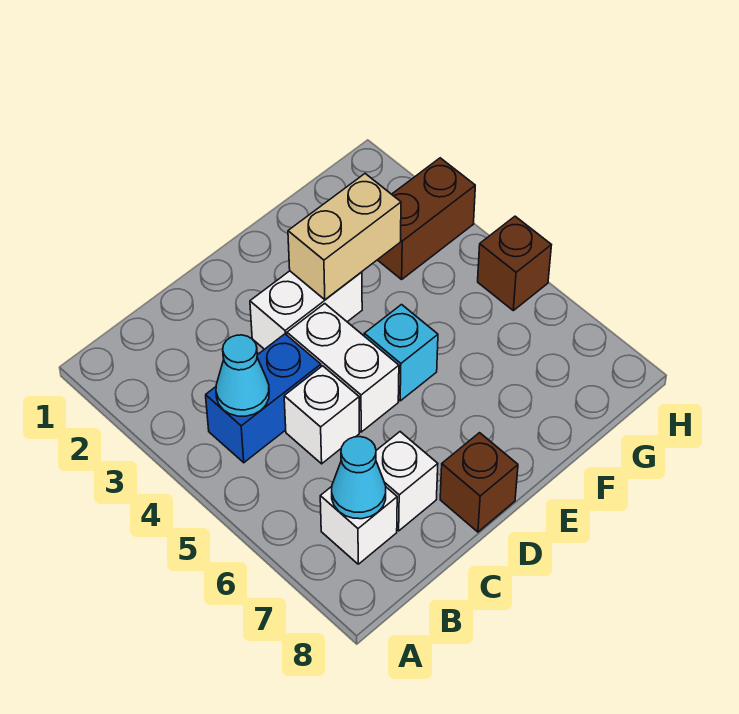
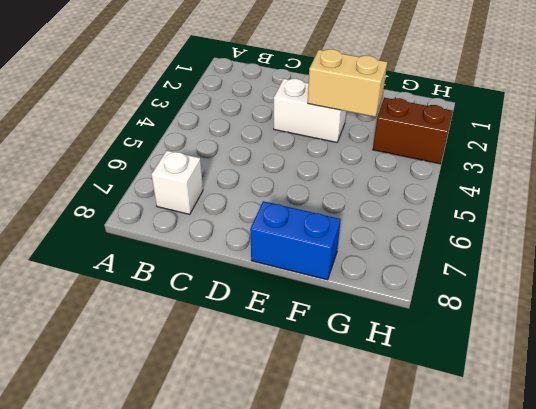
blue brick E8:F8 level 1 -> blue brick B4:C4 level 1
none -> white brick C5 level 1
none -> white brick C7 level 1
none -> white brick D4:D5 level 1

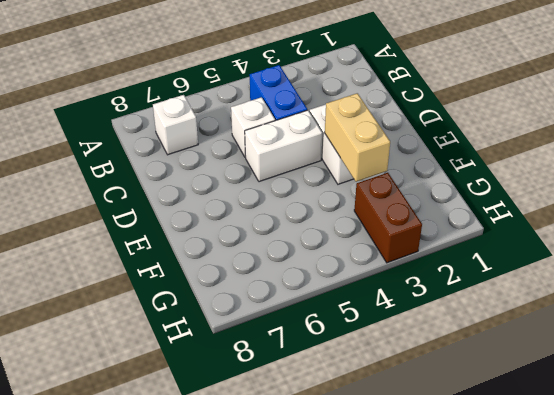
none -> white brick C7 level 1
none -> brown brick D8 level 1
none -> cyan brick E5 level 1

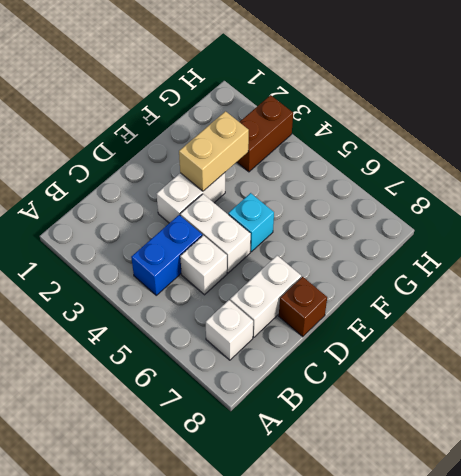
white brick C7:D7 level 1 -> white brick C7 level 1
none -> brown brick H5 level 1
none -> cyan cone B4 level 2
none -> cyan cone B7 level 2

